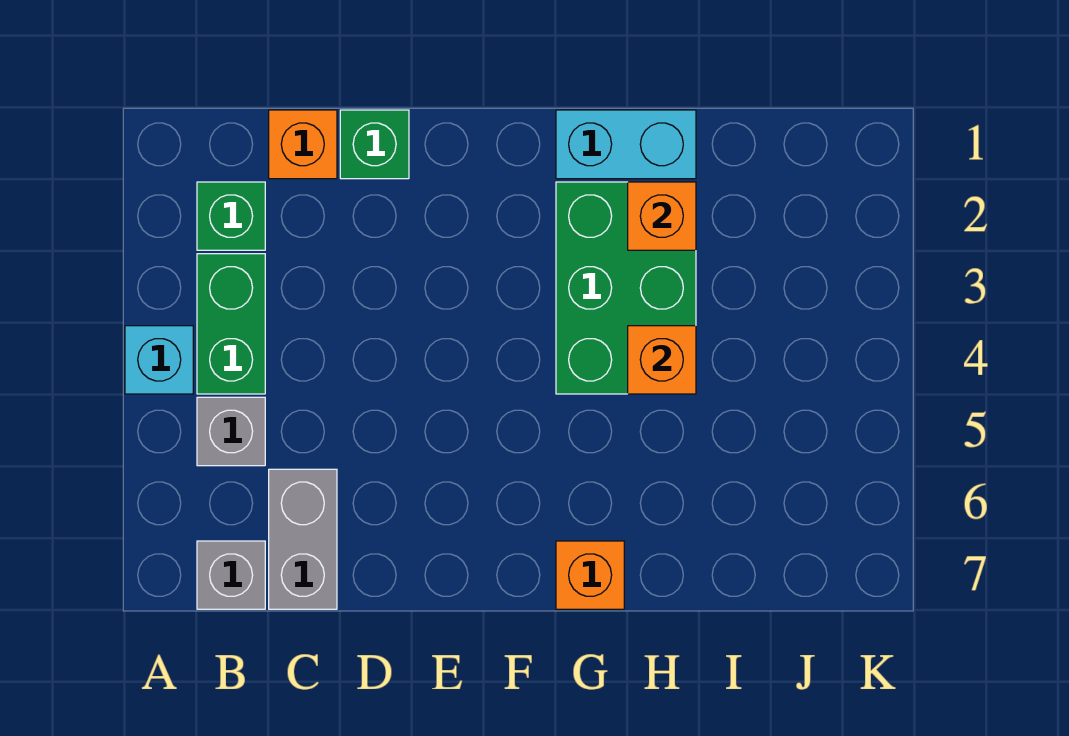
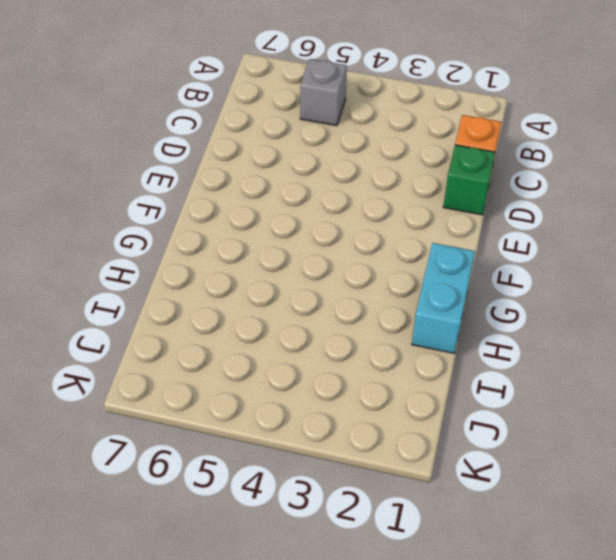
none -> cyan brick A4 level 1
none -> green brick B2 level 1
none -> green brick B3:B4 level 1

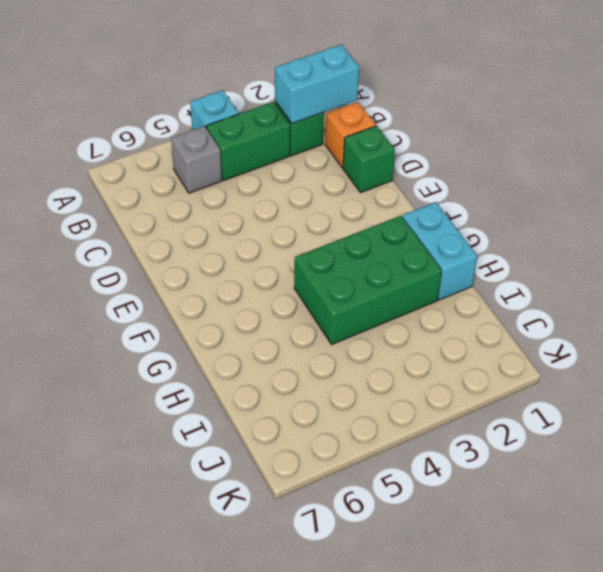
cyan brick B1:B2 level 2 -> none
none -> grey brick B7 level 1
none -> grey brick C6:C7 level 1
none -> orange brick G7 level 1

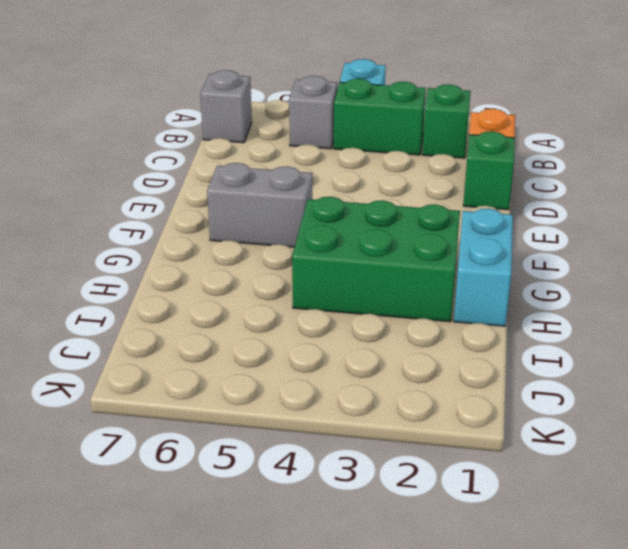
grey brick F5:F6 level 1 -> grey brick C6:C7 level 1
none -> orange brick G7 level 1
none -> orange brick H2 level 2
none -> orange brick H4 level 2

